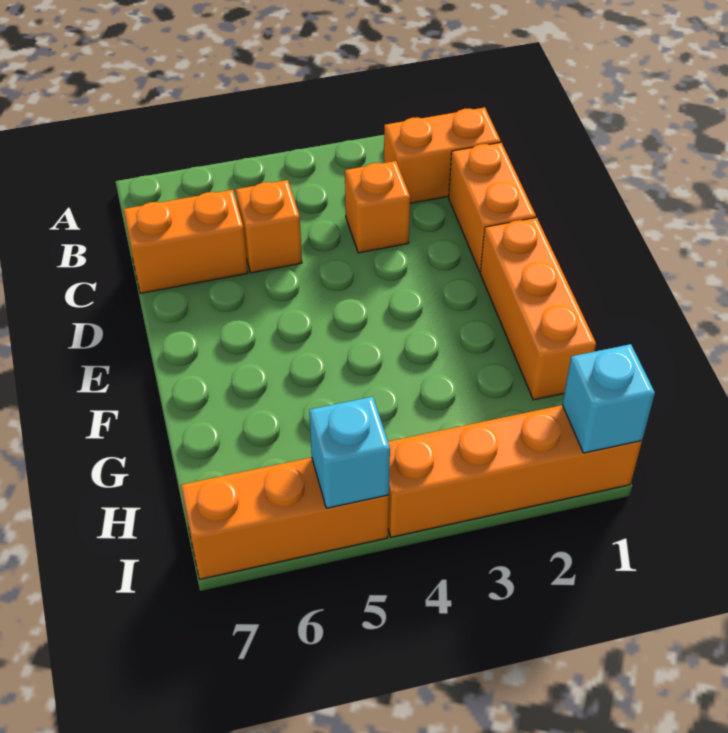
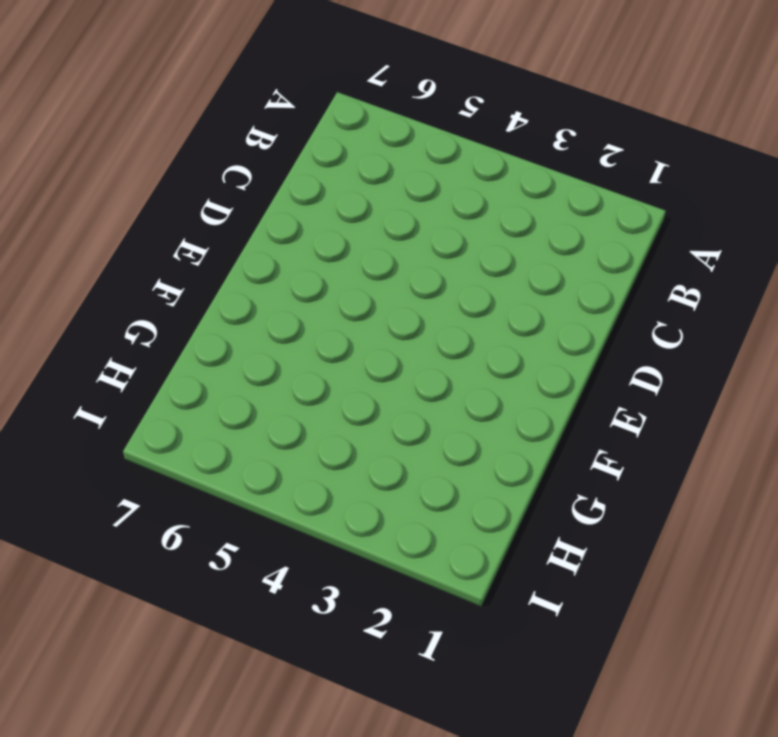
none -> orange brick B1:B2 level 1
none -> orange brick C1:D1 level 1

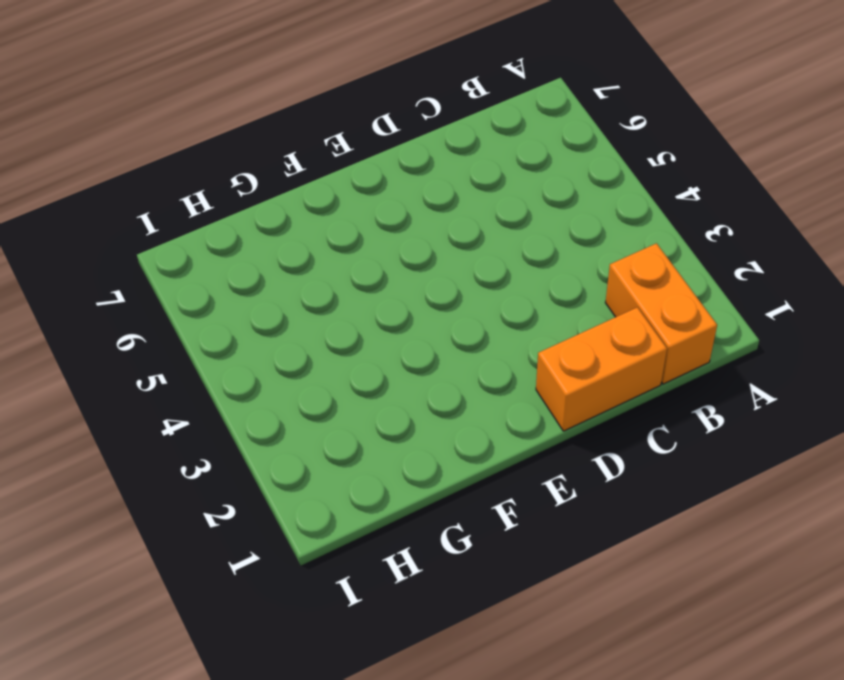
none -> orange brick C3 level 1
none -> orange brick C5 level 1

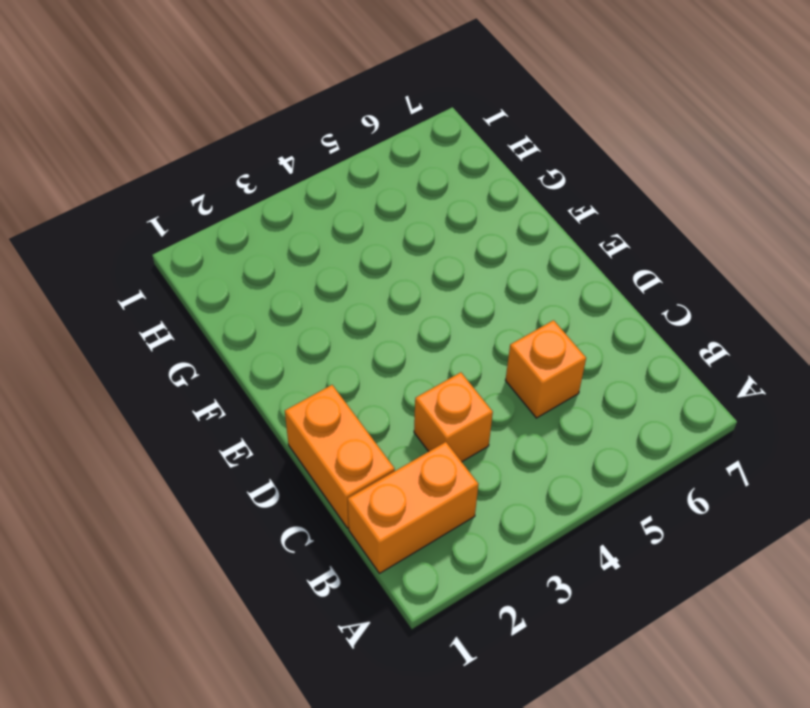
none -> orange brick C6:C7 level 1
none -> orange brick E1:G1 level 1

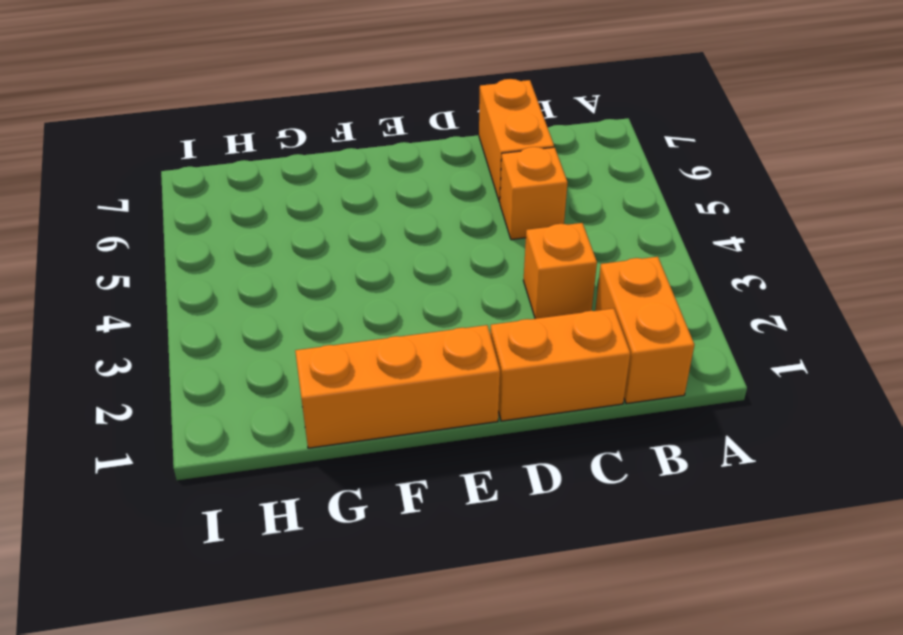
none -> orange brick I1:I4 level 1
none -> orange brick I5:I7 level 1

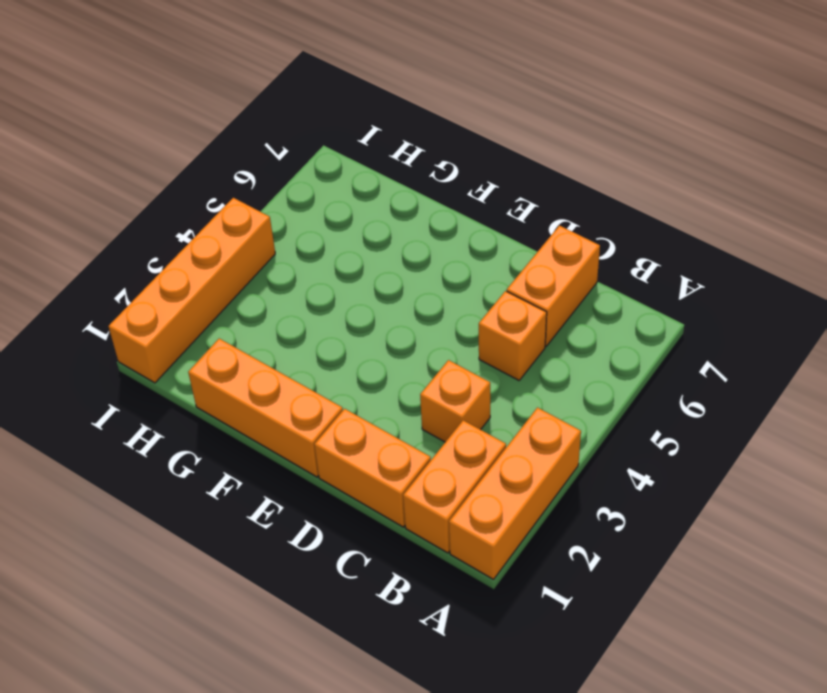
orange brick A1:A3 level 1 -> orange brick I5:I7 level 1
none -> cyan brick I1 level 2
none -> cyan brick I5 level 2

